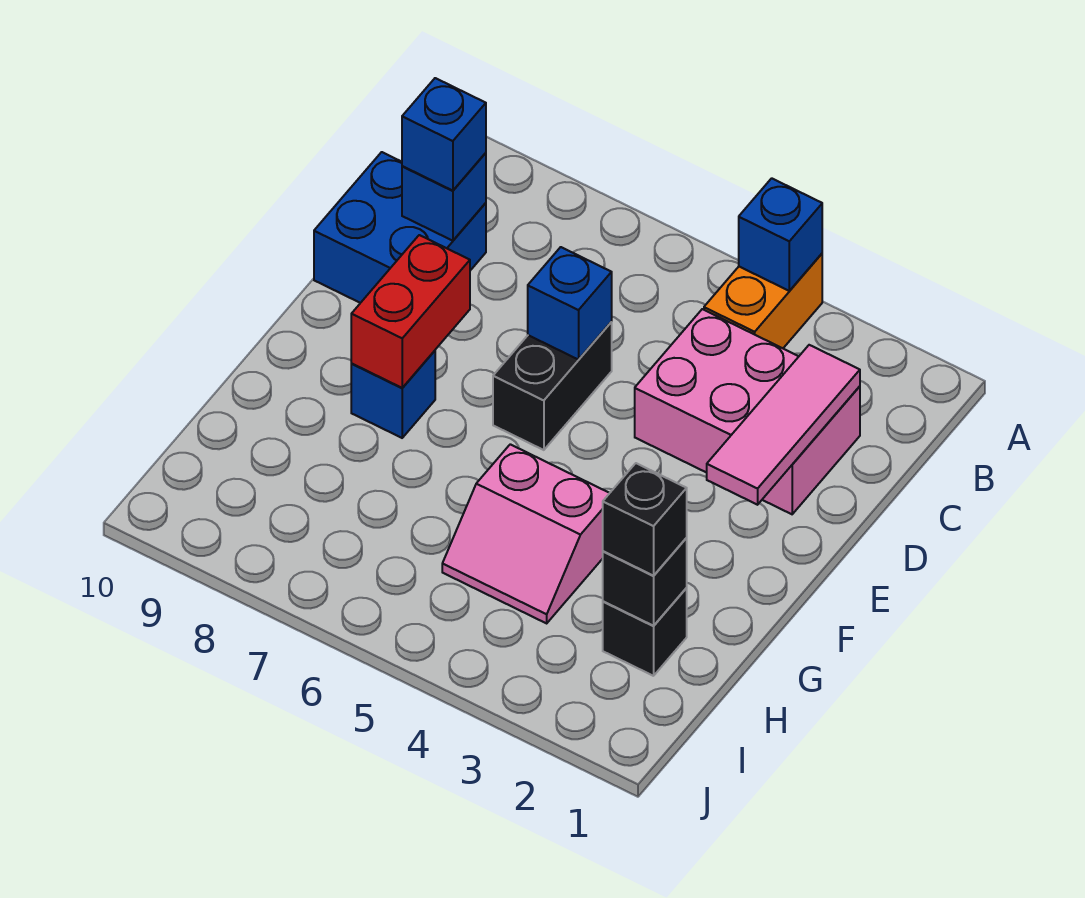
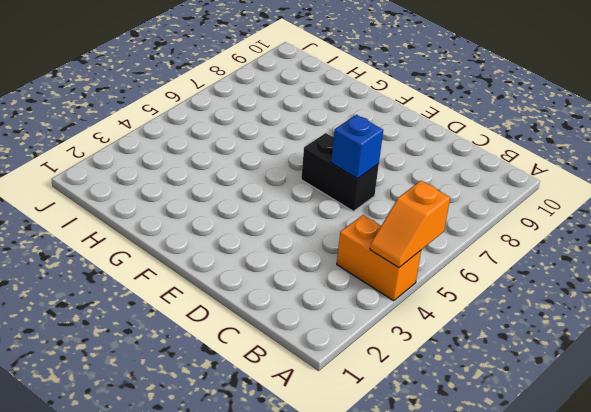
orange slope A4:A5 level 2 top 5 -> blue brick A4 level 2
none -> pink brick C2:D4 level 1
none -> blue brick C9:D10 level 1
none -> blue brick F8 level 1

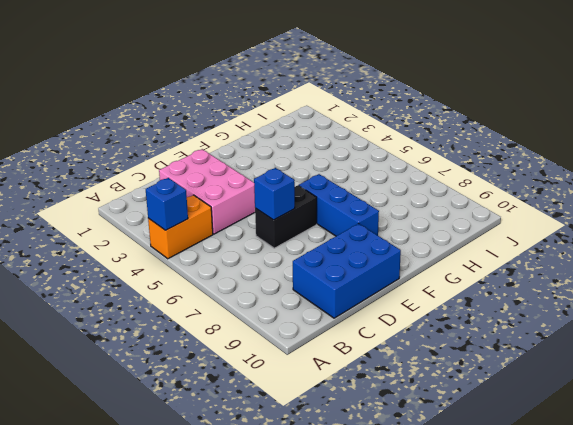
blue brick C9:E10 level 1 -> blue brick C9:D10 level 1
blue brick F6:F8 level 1 -> blue brick F8 level 1
none -> pink slope G4:H5 level 1 top G
none -> black brick H2 level 1
none -> pink tile C2:E2 level 2

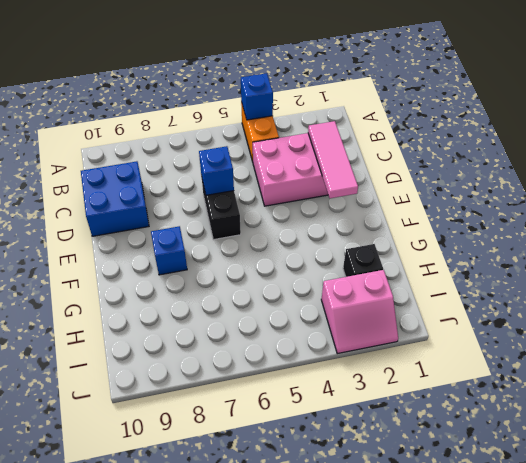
pink slope I2:J3 level 1 top I -> pink slope G4:H5 level 1 top G
none -> blue brick C9 level 2
none -> red brick E8:F8 level 2
none -> black brick H2 level 2

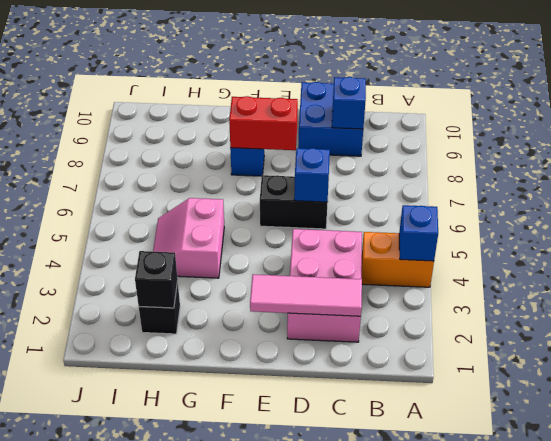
none -> blue brick C9 level 3
none -> black brick H2 level 3

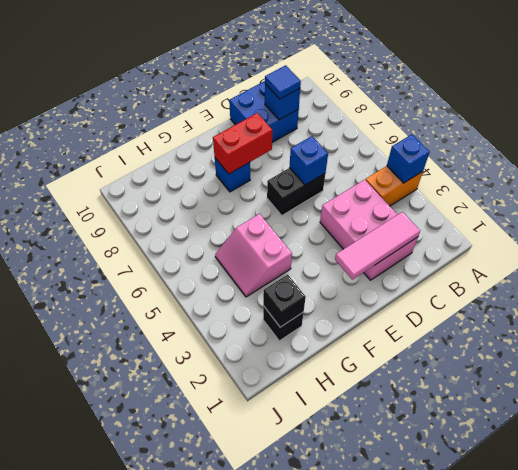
blue tile C9 level 3 -> blue brick C9 level 3
none -> black brick H2 level 3

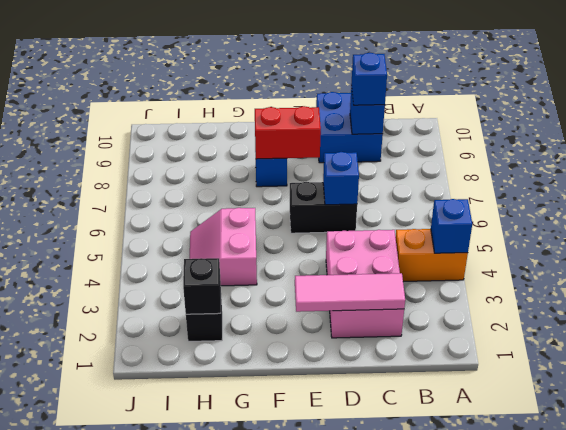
none -> black brick H2 level 3

